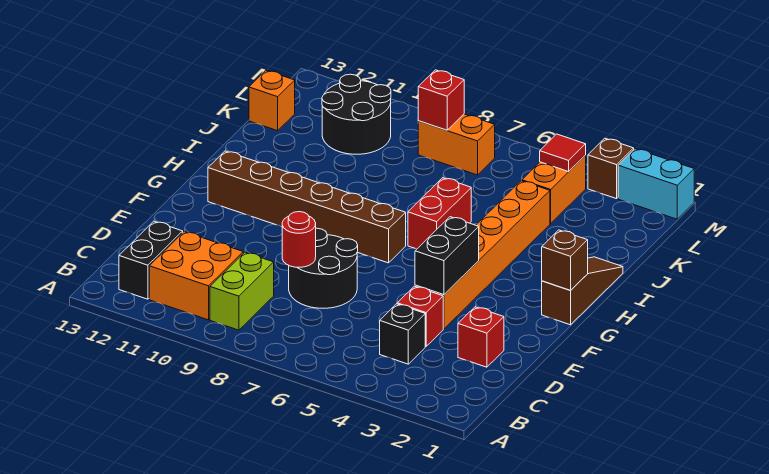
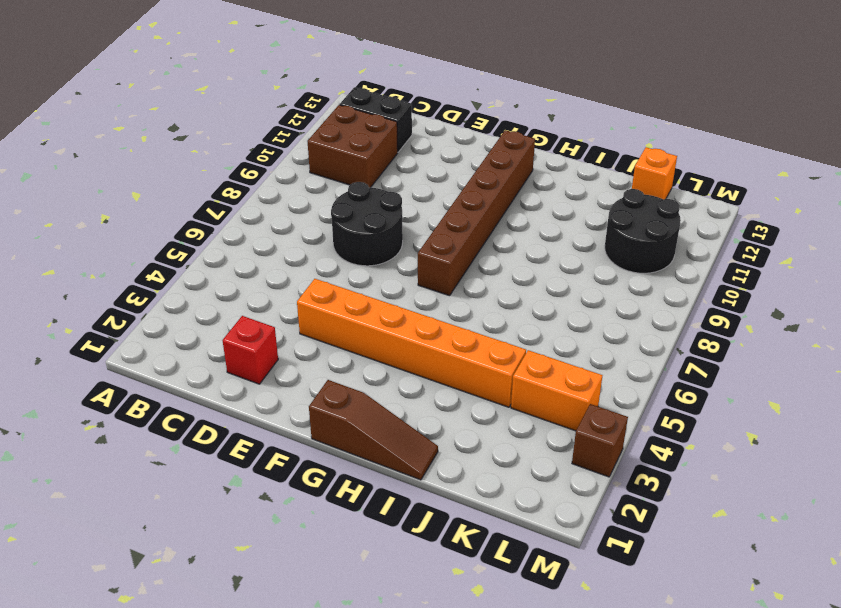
brown brick B10:C11 level 1 -> orange brick B10:C11 level 1
none -> lime brick B9:C9 level 1
none -> black brick C4 level 1
none -> red brick D4 level 1

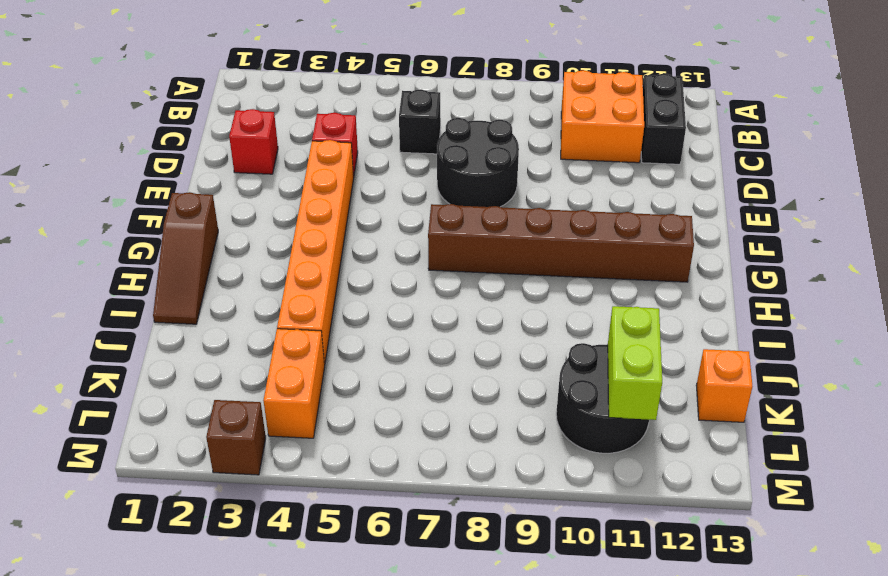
black brick C6 level 1 -> black brick C4 level 1
lime brick K11:L11 level 2 -> lime brick B9:C9 level 1
none -> red brick H6:I6 level 1
none -> orange brick L7:L8 level 1
none -> cyan brick M1:M2 level 1

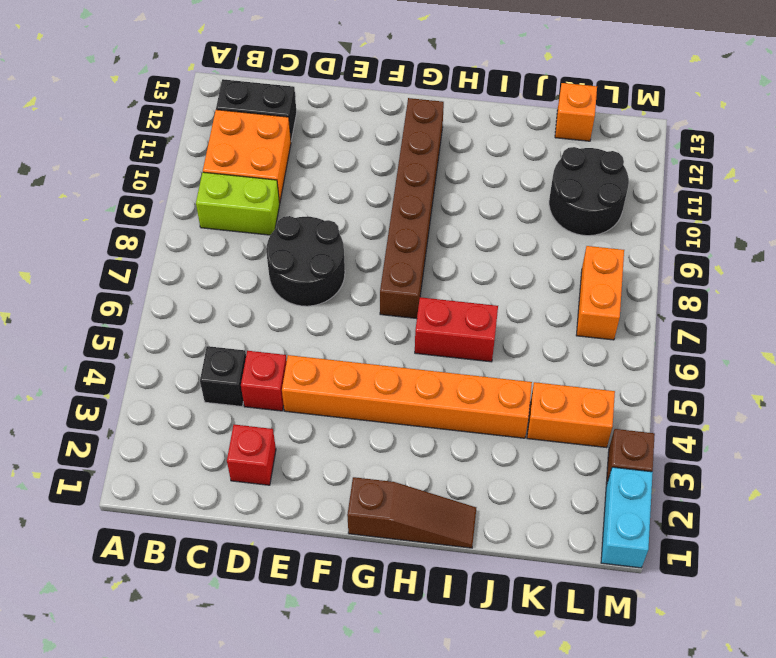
none -> red round brick D8 level 2
none -> black brick E4:F4 level 2
none -> brown brick G1 level 2

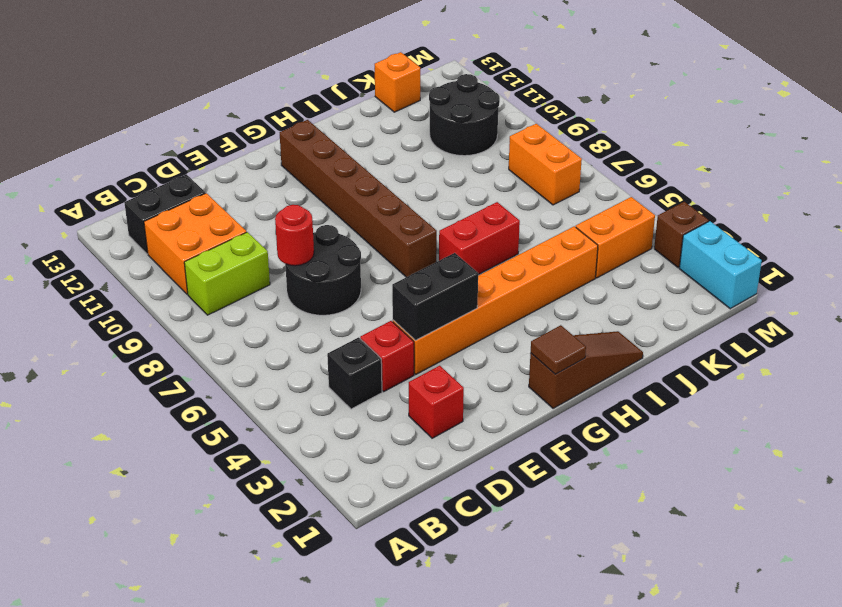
brown tile G1 level 2 -> brown brick G1 level 2
none -> red tile L4 level 2
none -> red brick L8 level 2

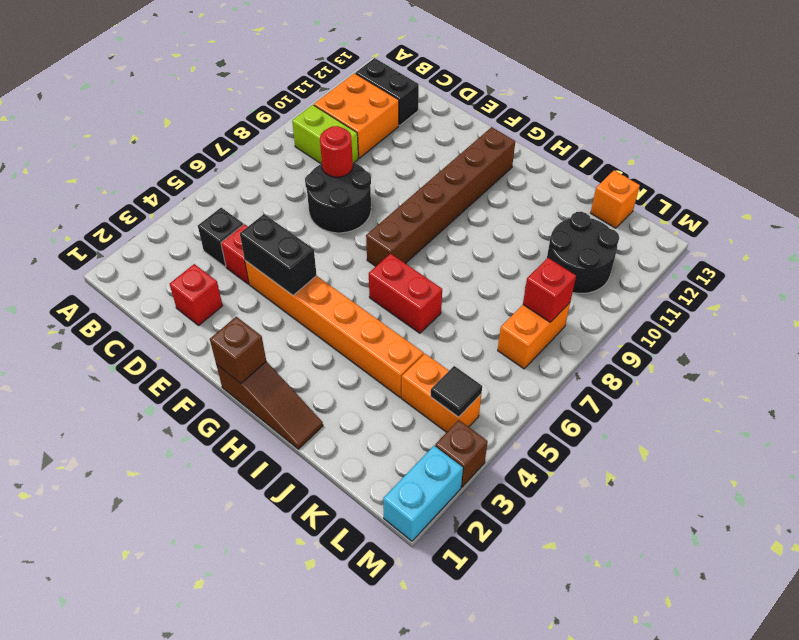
black tile L4 level 2 -> red tile L4 level 2

